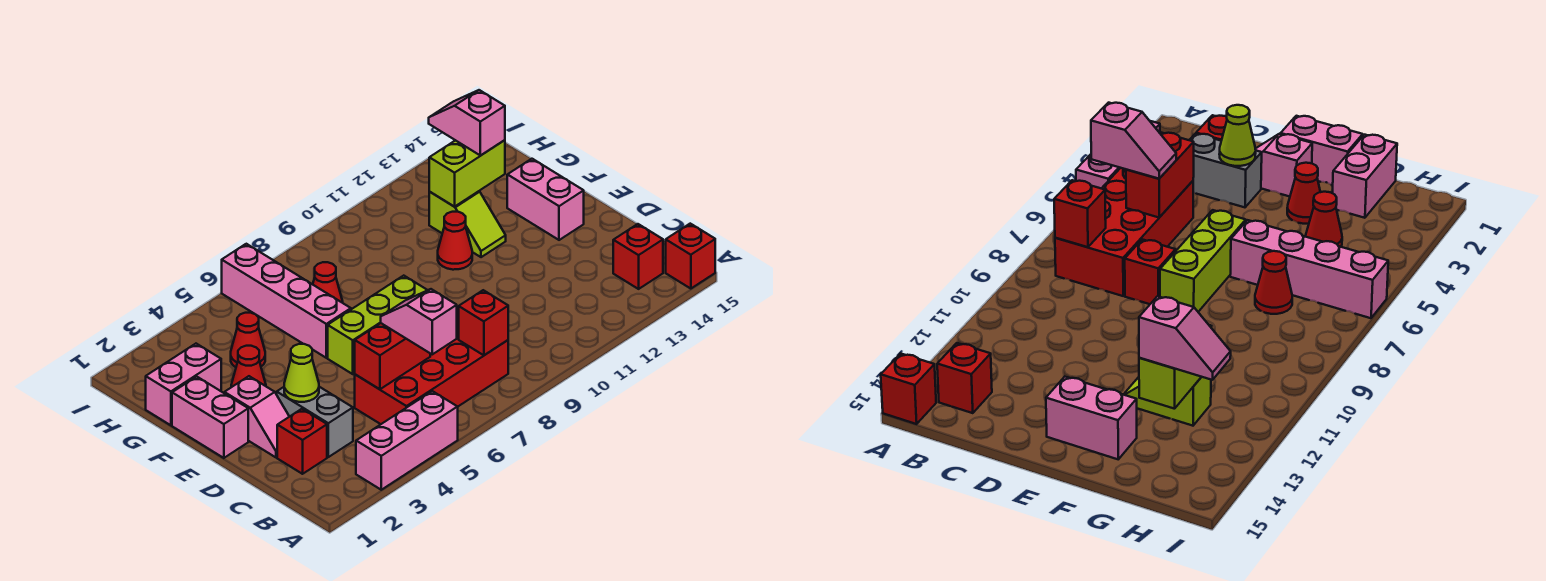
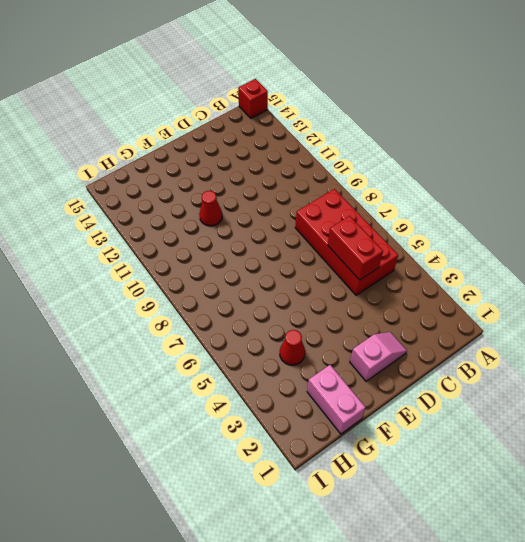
none -> pink brick A3:A5 level 1
none -> red brick B14 level 1
none -> red brick C2 level 1

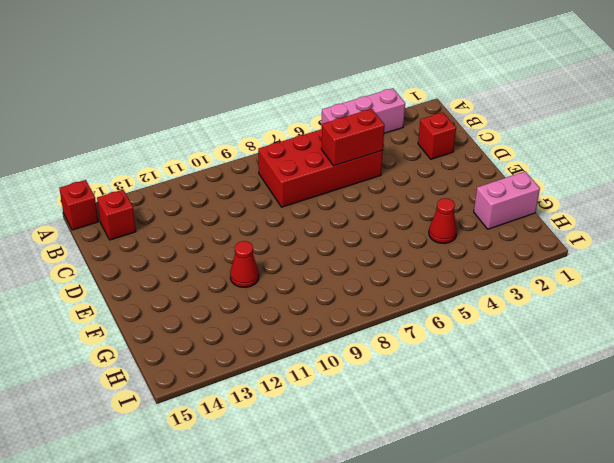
none -> grey brick C3:D3 level 1
none -> pink slope D2:E2 level 1 top E
none -> red brick D8 level 1

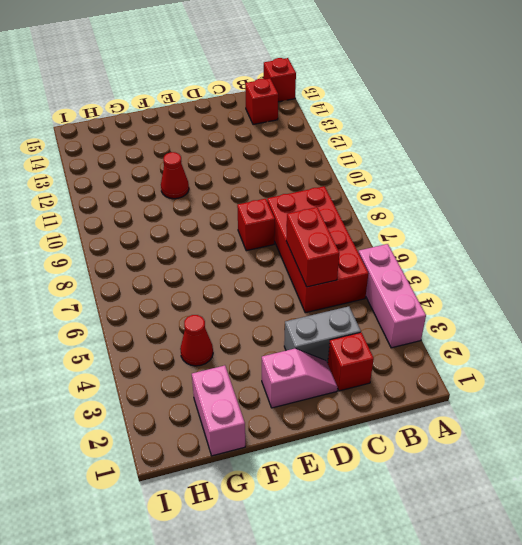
none -> pink brick E1:F1 level 1
none -> lime brick E6:E8 level 1
none -> pink brick E14:F14 level 1

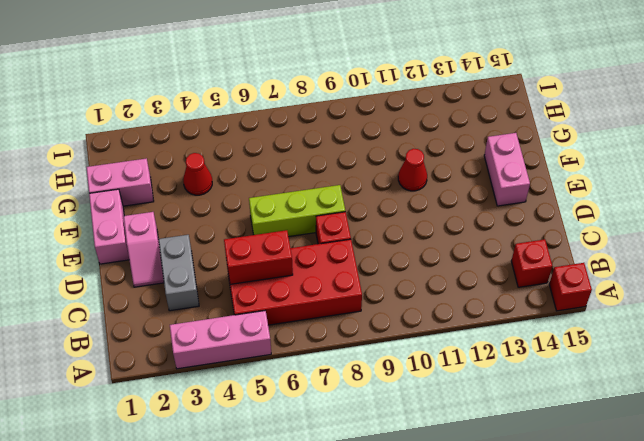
none -> red brick C2 level 1
none -> red cone F3 level 1
none -> pink brick F6:I6 level 1

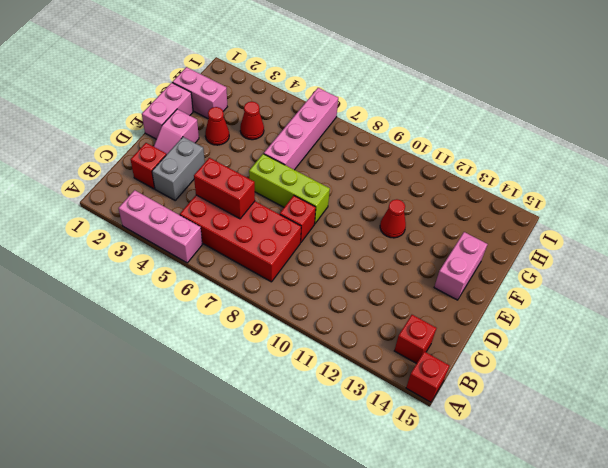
none -> lime slope F12:G12 level 1 top G
none -> red cone G7 level 1
none -> red brick B8 level 2

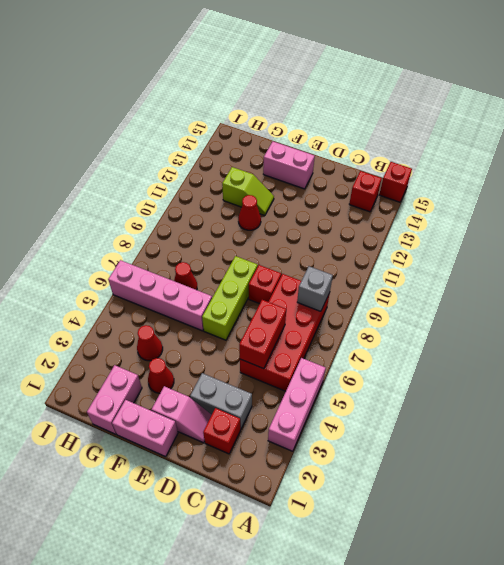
grey brick B8 level 2 -> red brick B8 level 2
none -> lime cone D3 level 2
none -> lime brick G12:G13 level 2
none -> pink slope B6:C6 level 3 top B

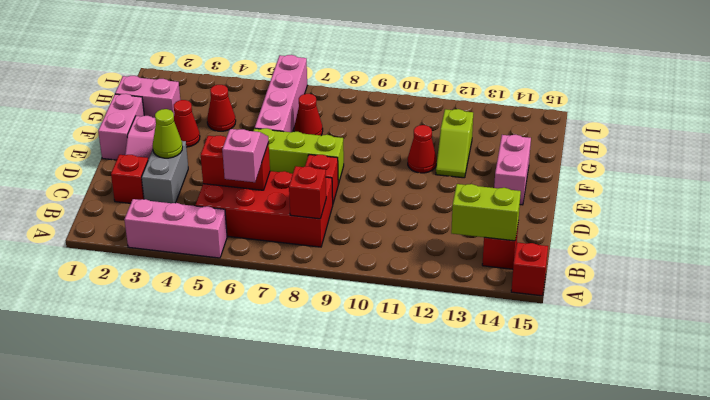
lime brick B13:B14 level 2 -> lime brick G12:G13 level 2
none -> pink slope G13:H13 level 3 top G

